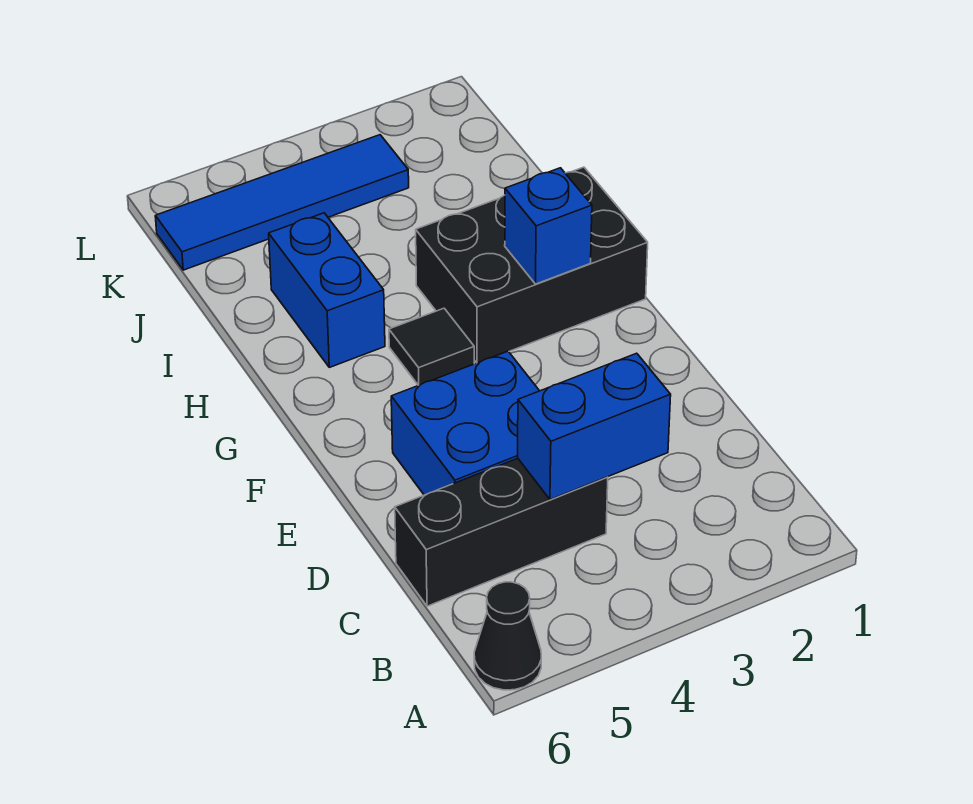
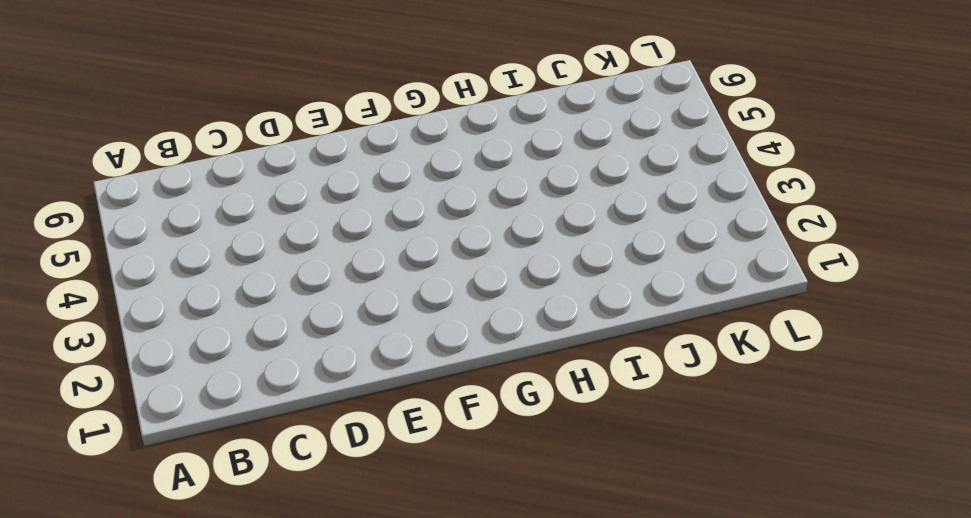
none -> black cone A6 level 1
none -> black brick C4:C6 level 1

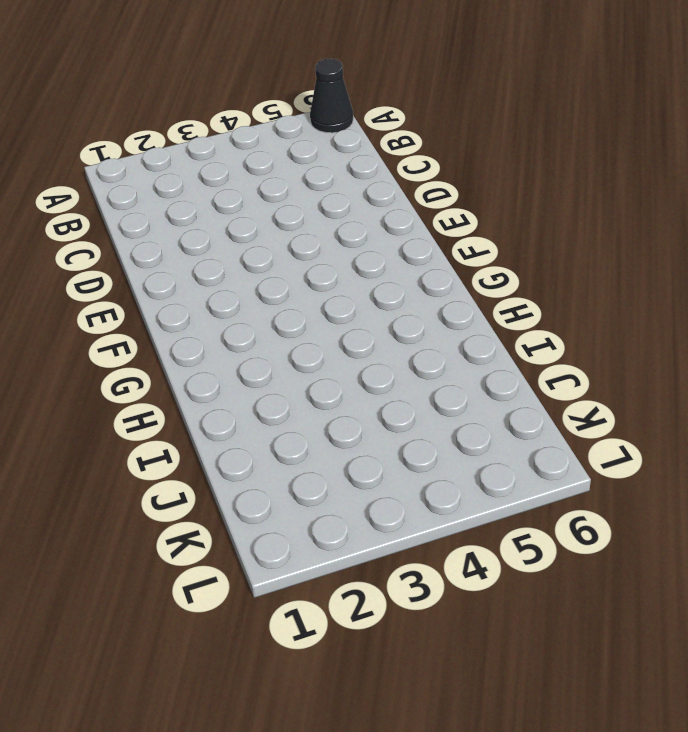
none -> black brick C4:C6 level 1
none -> blue brick D4:E5 level 1

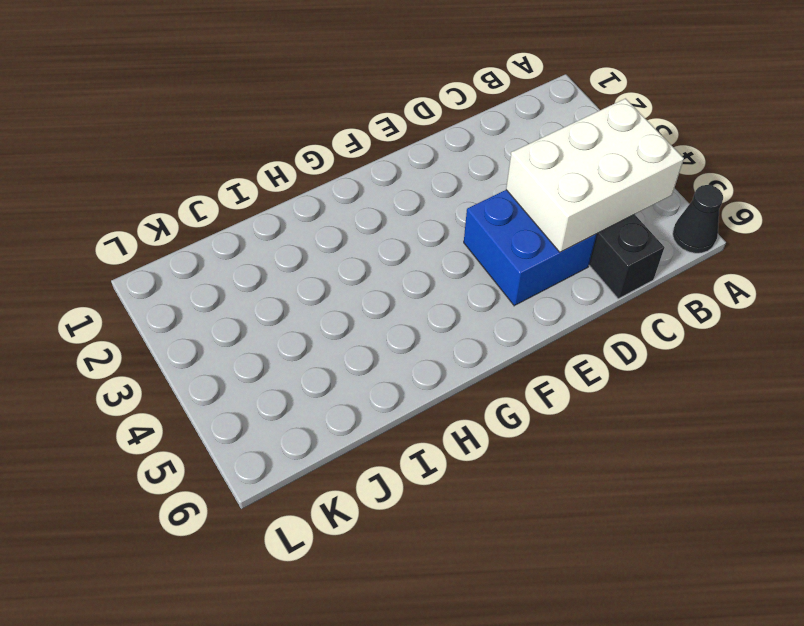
white brick B4:D5 level 2 -> blue brick C3:C4 level 2
none -> black brick G1:H3 level 1
none -> black tile G4 level 1

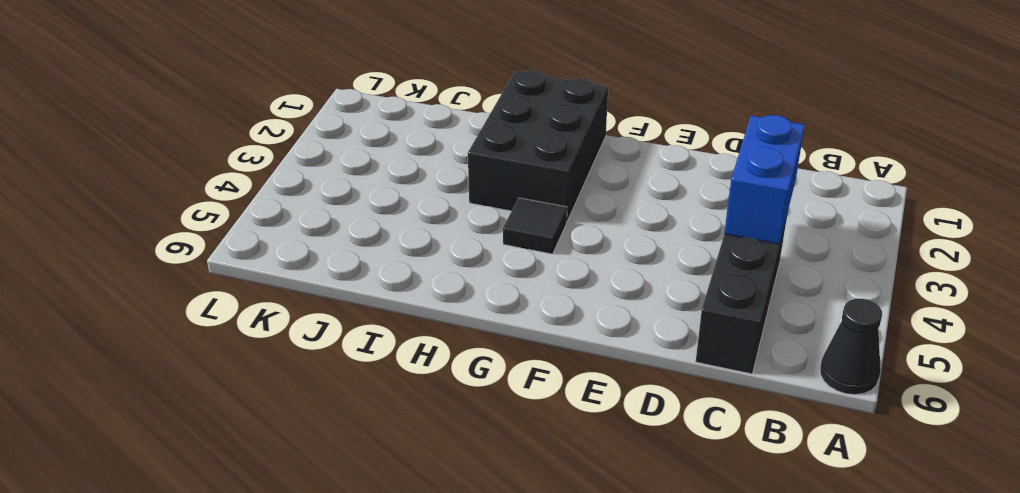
none -> blue brick D4:E5 level 1
none -> blue brick H5:I5 level 1

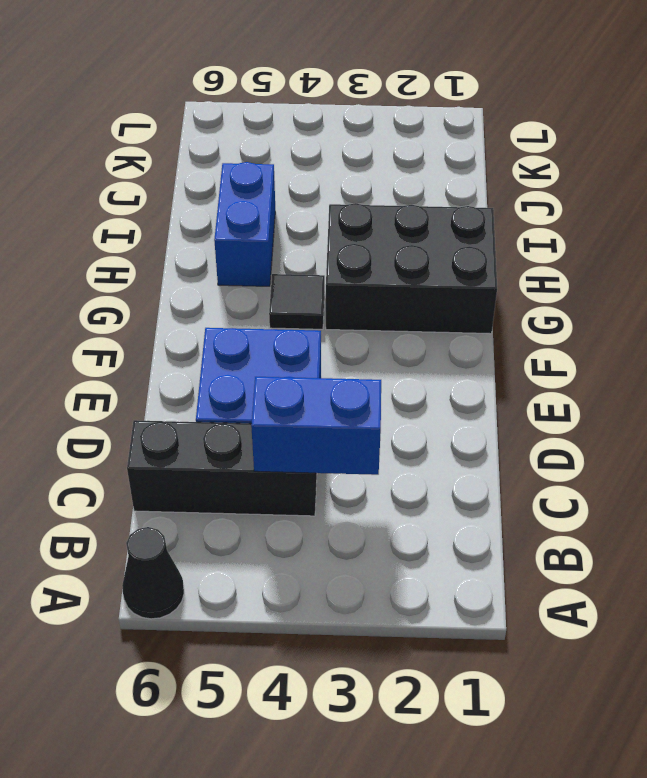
none -> blue tile K3:K6 level 1
none -> blue brick G2 level 2

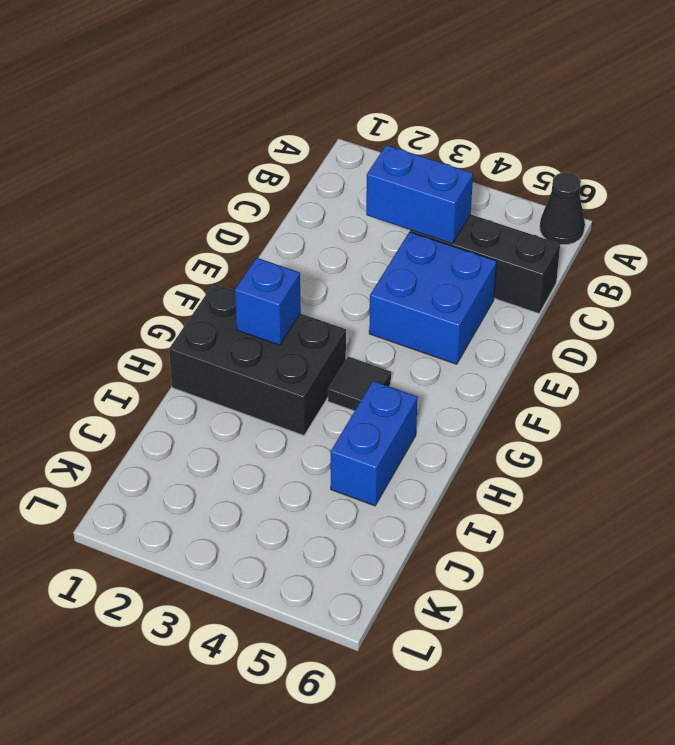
none -> blue tile K3:K6 level 1

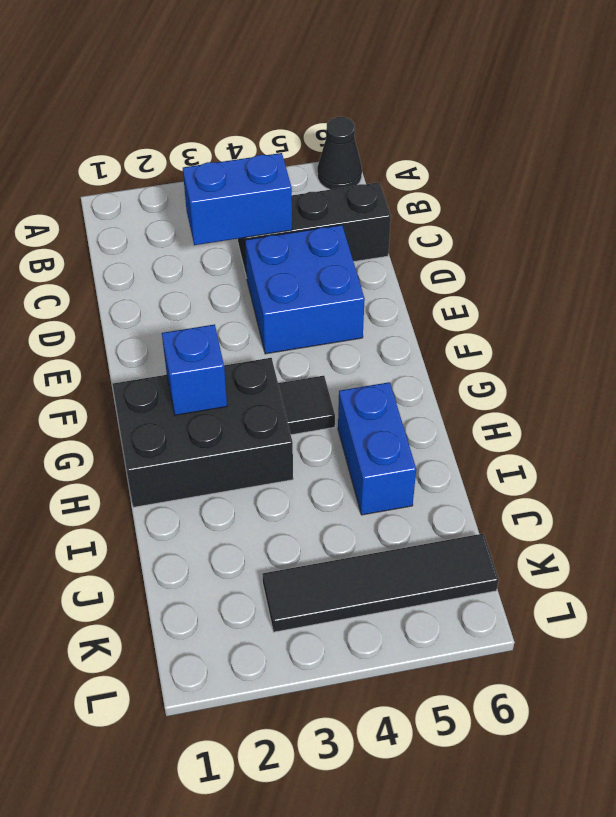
black tile K3:K6 level 1 -> blue tile K3:K6 level 1

